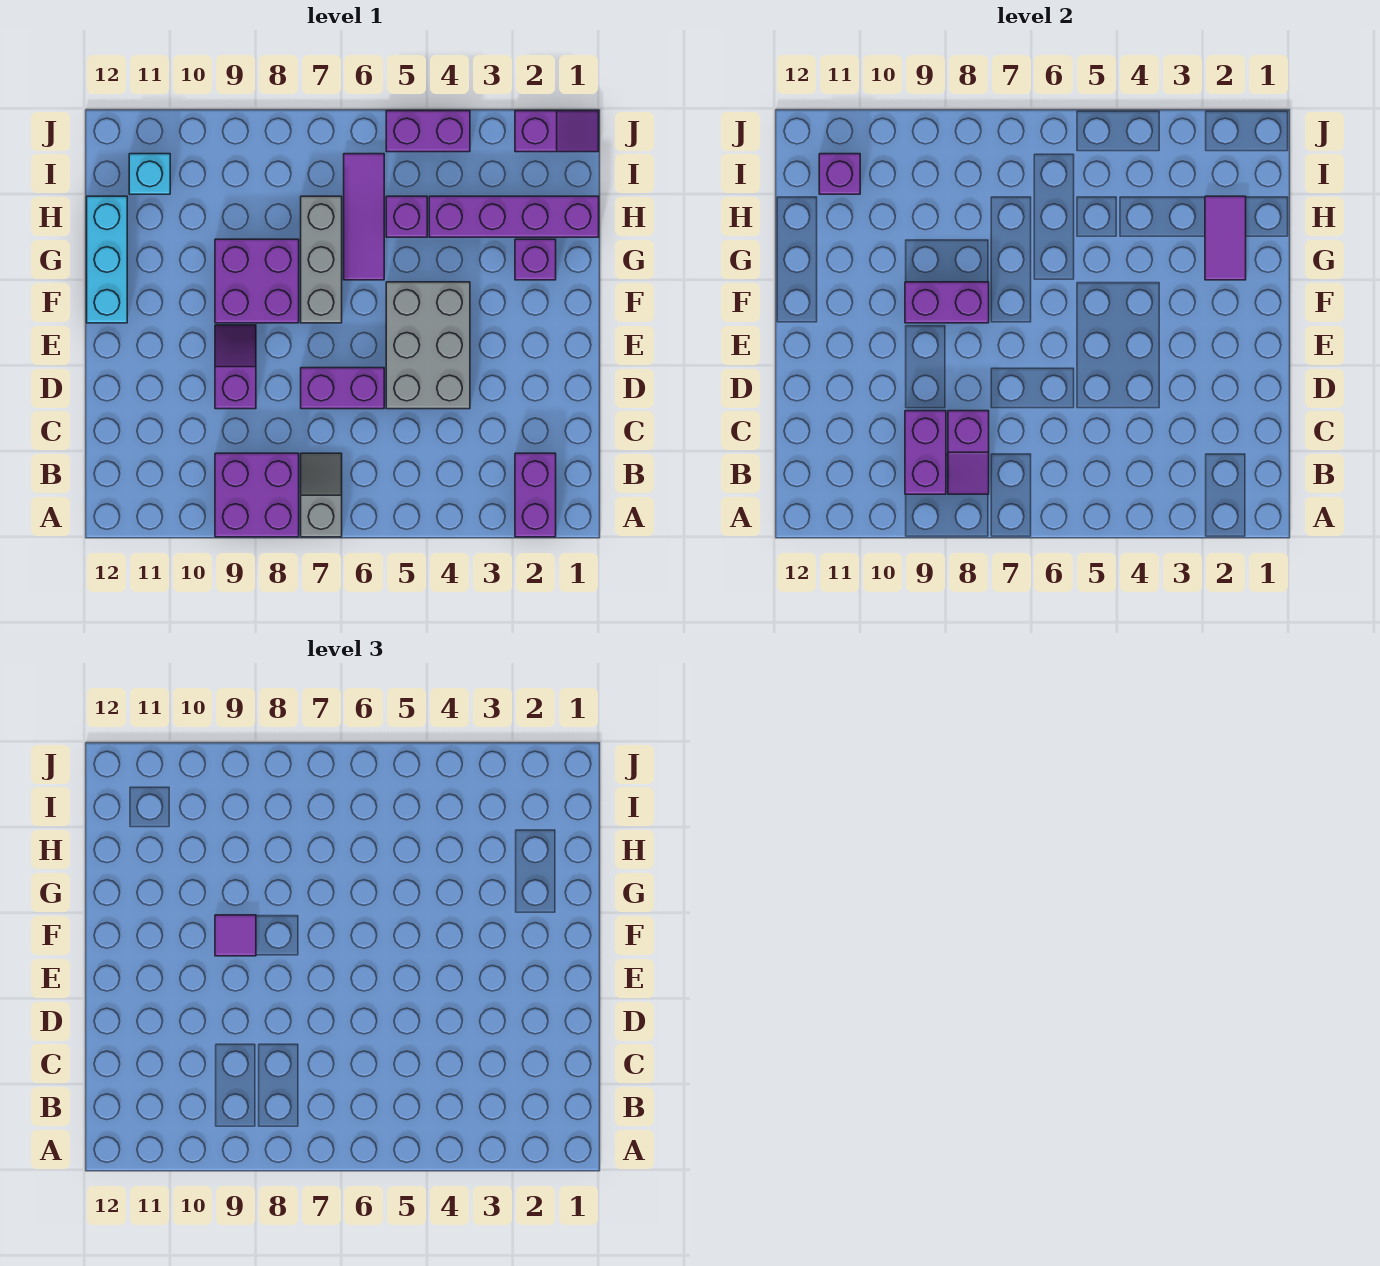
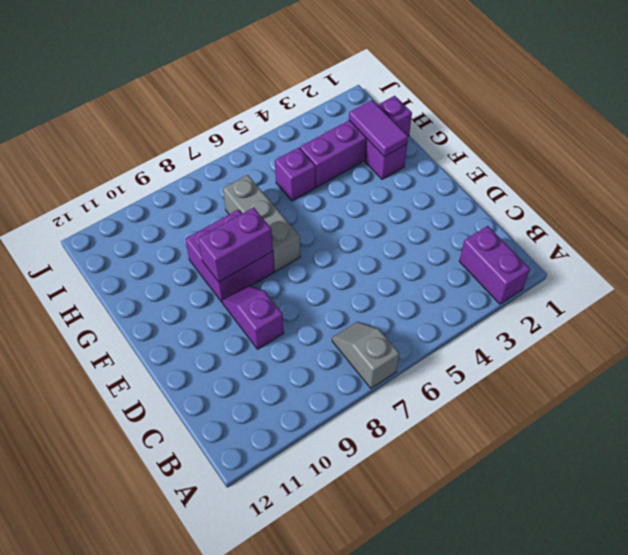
none -> purple brick A8:B9 level 1
none -> grey brick D4:F5 level 1
none -> purple brick D6:D7 level 1

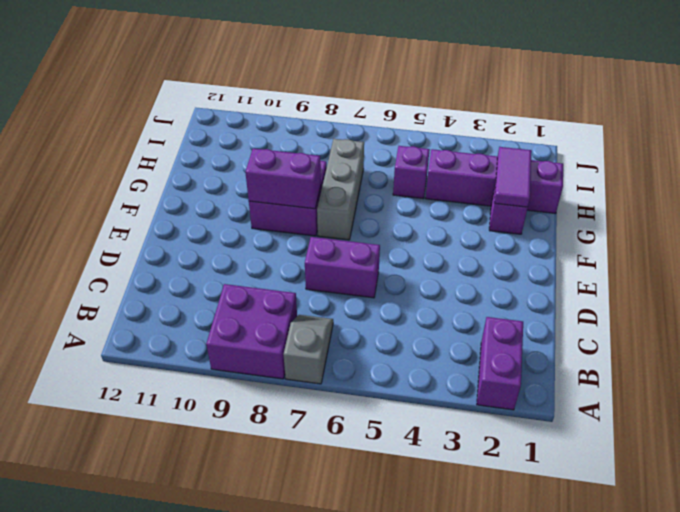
none -> grey brick D4:F5 level 1
none -> purple slope D9:E9 level 1 top D
none -> cyan brick F12:H12 level 1

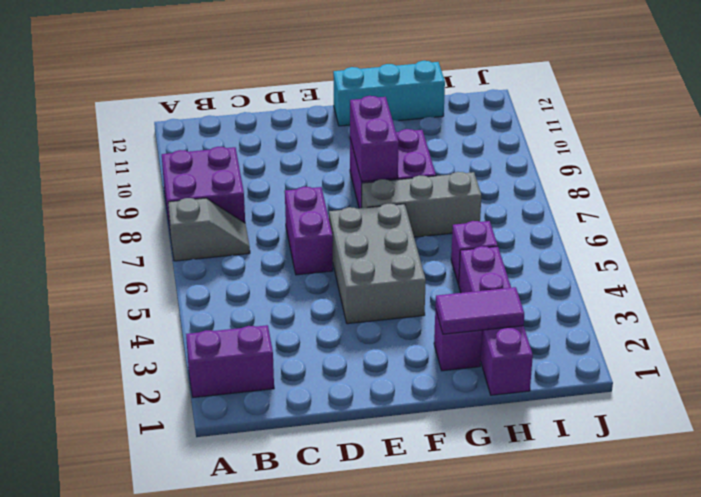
grey brick E4:F6 level 1 -> grey brick D4:F5 level 1
none -> purple slope D9:E9 level 1 top D
none -> purple tile G6:I6 level 1
none -> cyan brick I11 level 1

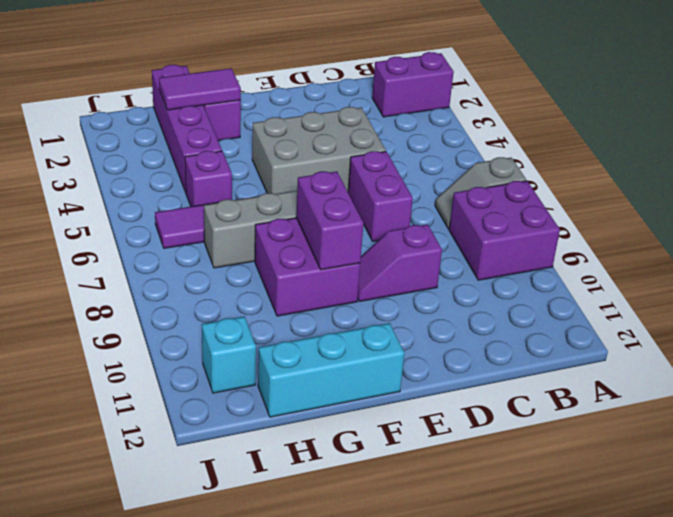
none -> purple slope J1:J2 level 1 top 2
none -> purple brick J4:J5 level 1
none -> purple slope B8:C8 level 2 top C

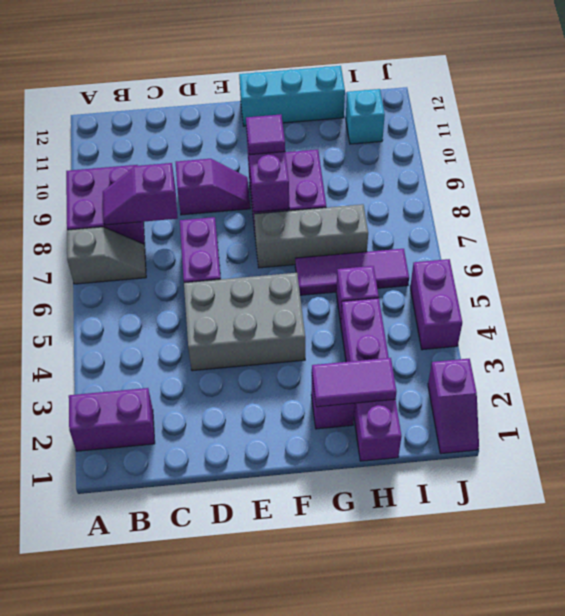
none -> purple brick B9:C9 level 2
none -> purple brick I11 level 2

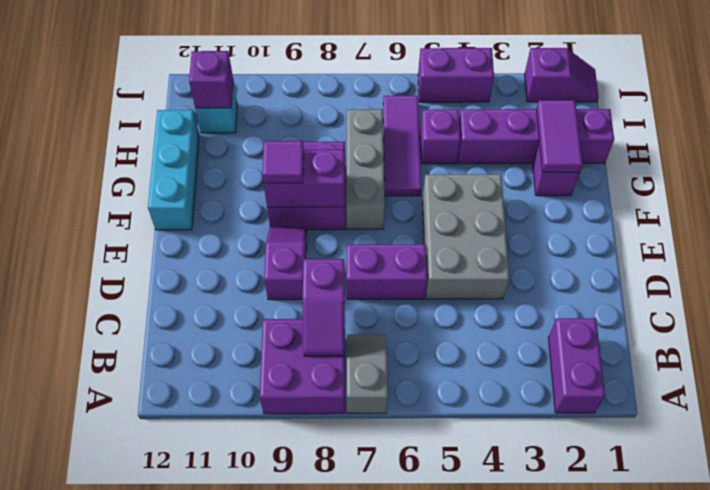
none -> purple brick B9:C9 level 2

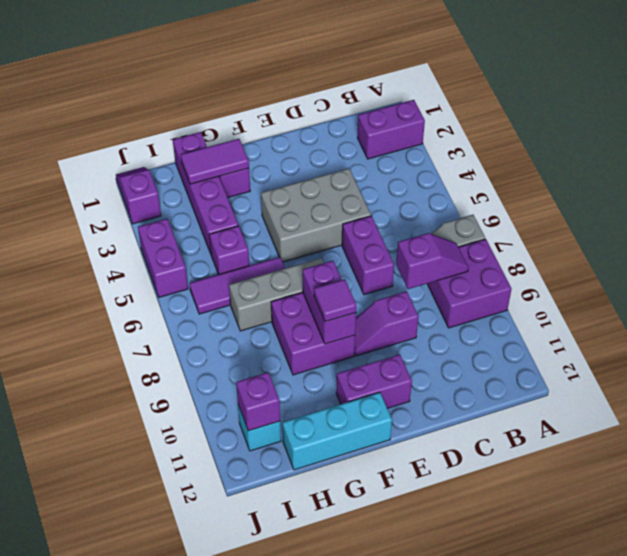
purple brick E11:F11 level 1 -> purple brick B9:C9 level 2

